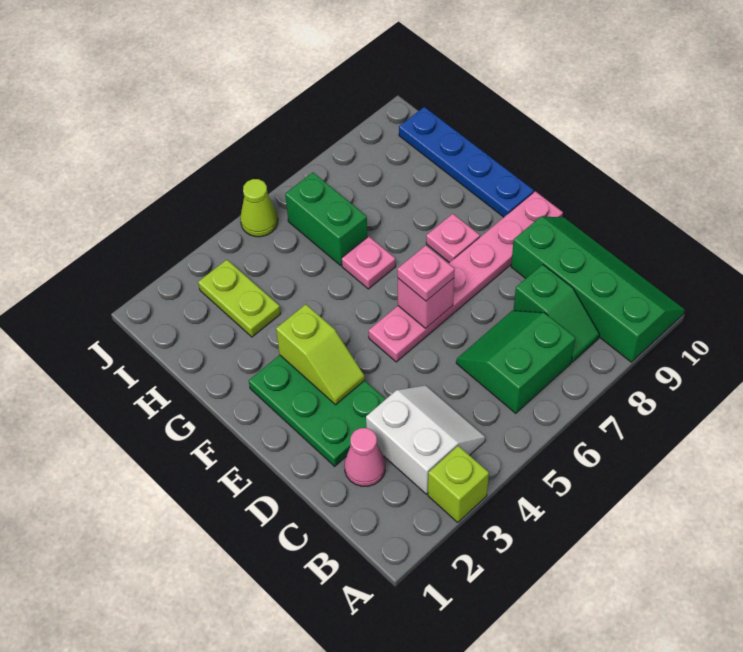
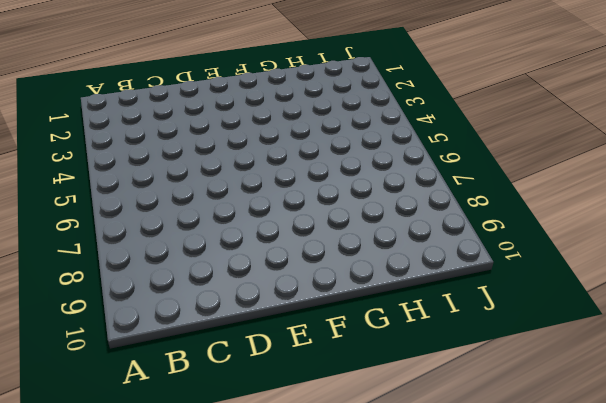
none -> lime brick A3 level 1
none -> green slope A9:D10 level 1 top 9
none -> white slope B3:C4 level 1 top 3

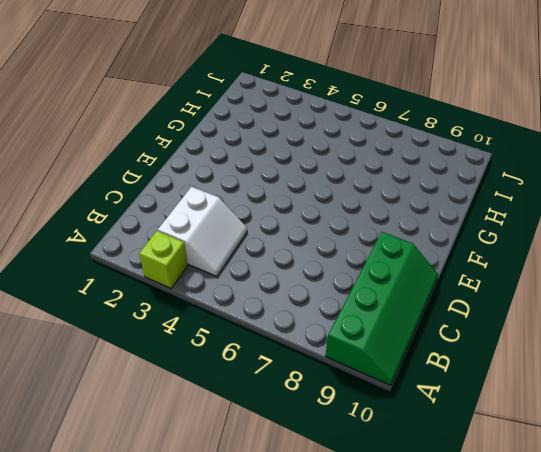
none -> green slope B6:C7 level 1 top B
none -> green slope B8:C8 level 1 top C
none -> pink cone C2 level 1

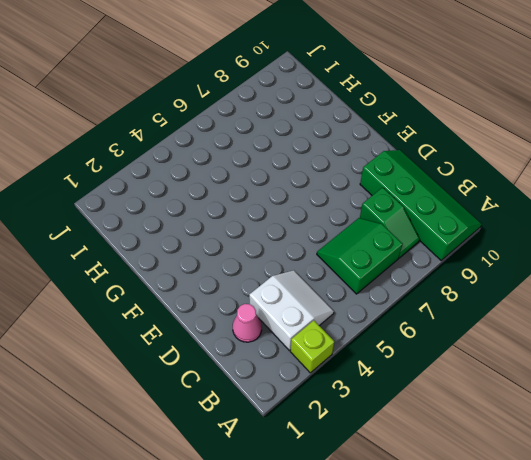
none -> green plate D2:F3 level 1
none -> pink plate E5:E10 level 1
none -> pink plate F8 level 1

